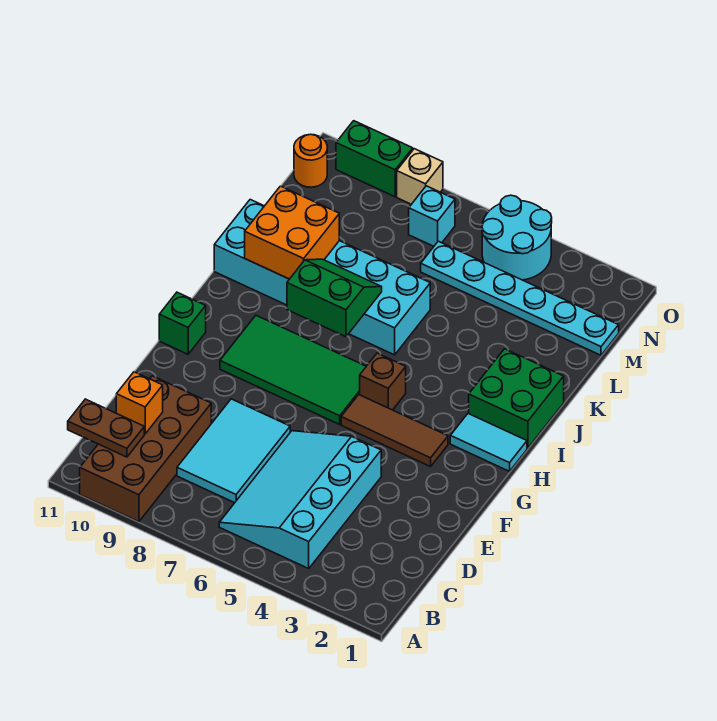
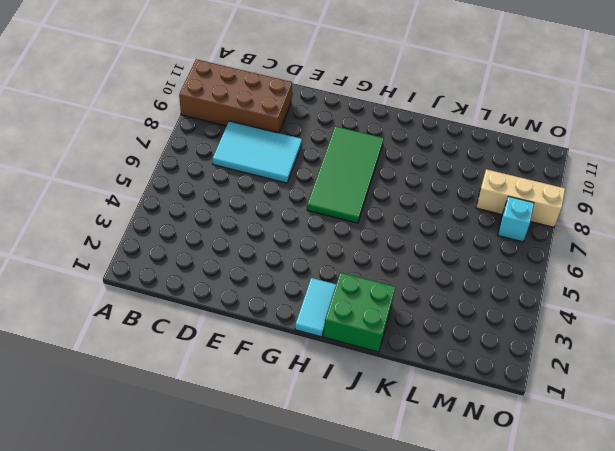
tan brick M8:O8 level 1 -> tan brick O8 level 1
none -> cyan slope B4:E6 level 1 top 4
none -> brown tile G3:G5 level 1
none -> green brick G11 level 1

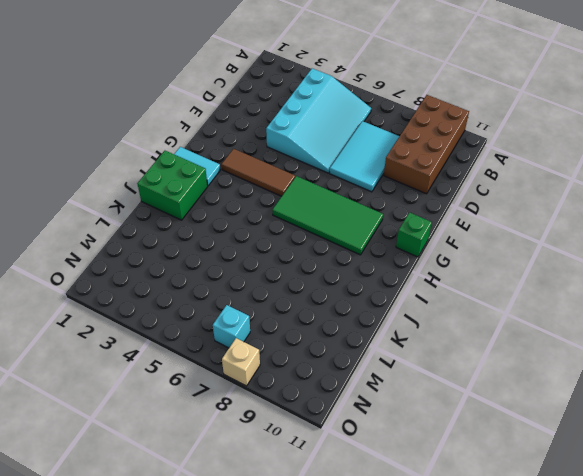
none -> brown brick H5 level 1
none -> cyan brick J6:K11 level 1
none -> cyan plate M1:M6 level 1

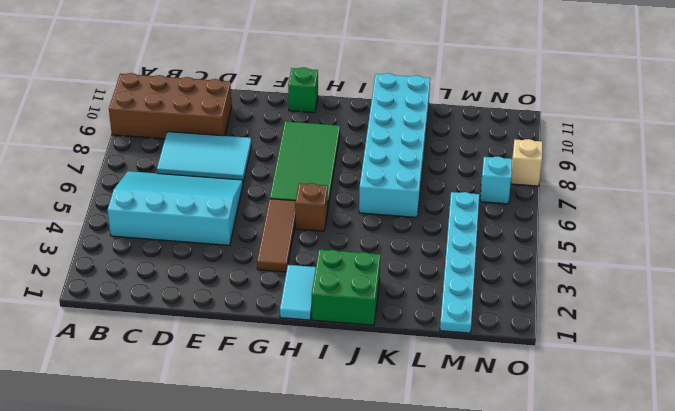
none -> cyan round brick N4:O5 level 1
none -> orange round brick N11 level 1
none -> green brick O9:O10 level 1

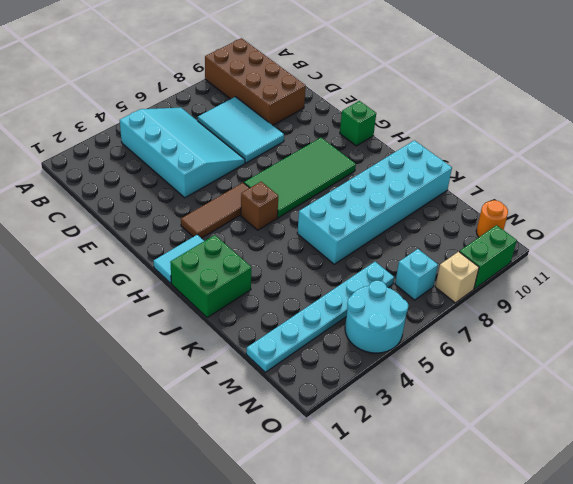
none -> brown plate B10:B11 level 2
none -> orange brick C10 level 2
none -> green slope I7:J8 level 2 top I

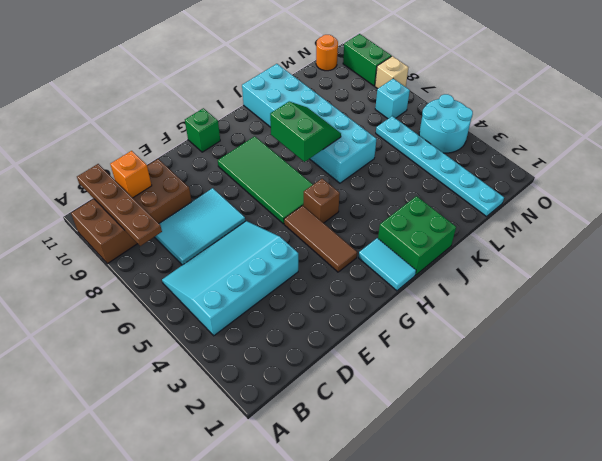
brown plate B8:B11 level 2 -> brown plate B10:B11 level 2
none -> orange brick J9:K10 level 2

